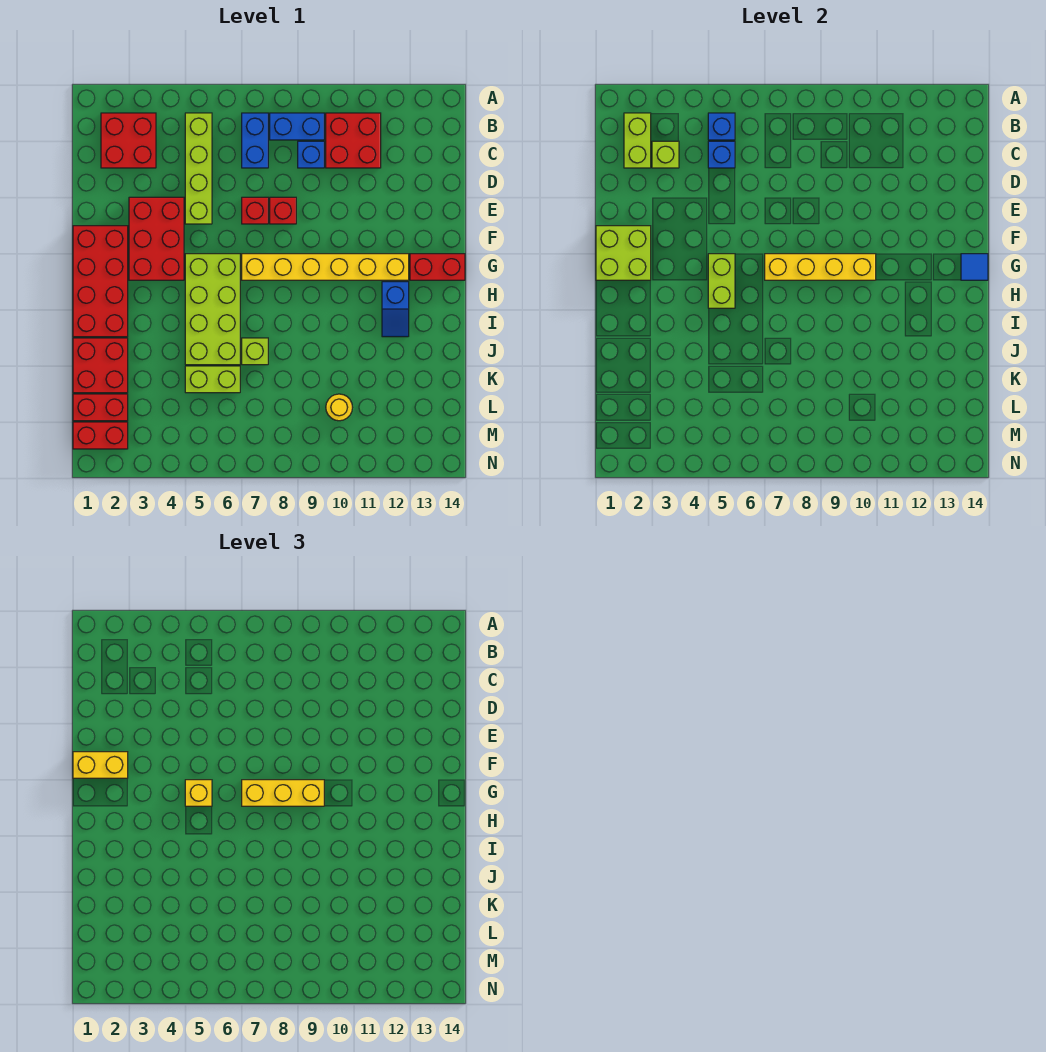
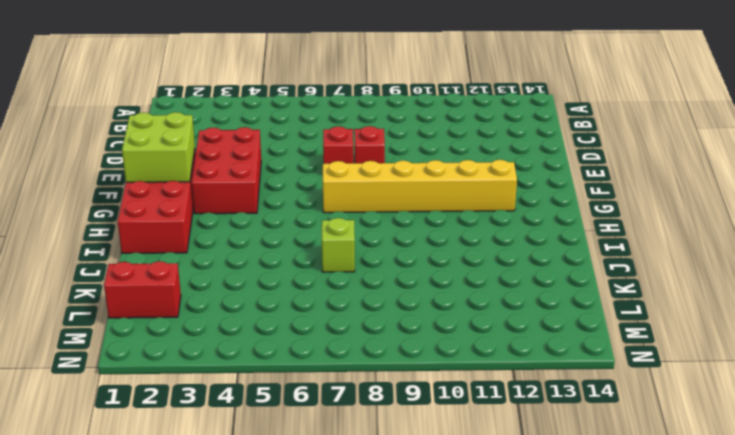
none -> red brick B2:C3 level 1
none -> lime brick B5:E5 level 1
none -> blue brick B7:C7 level 1
none -> blue brick B8:B9 level 1

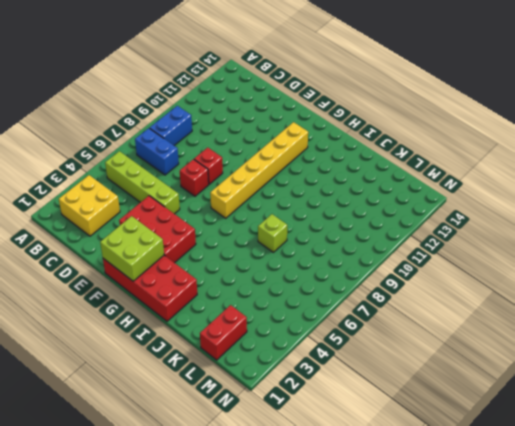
yellow brick B2:C3 level 1 -> red brick B2:C3 level 1
none -> red brick B10:C11 level 1
none -> blue brick C9 level 1
none -> lime brick G5:J6 level 1
none -> red brick G13:G14 level 1

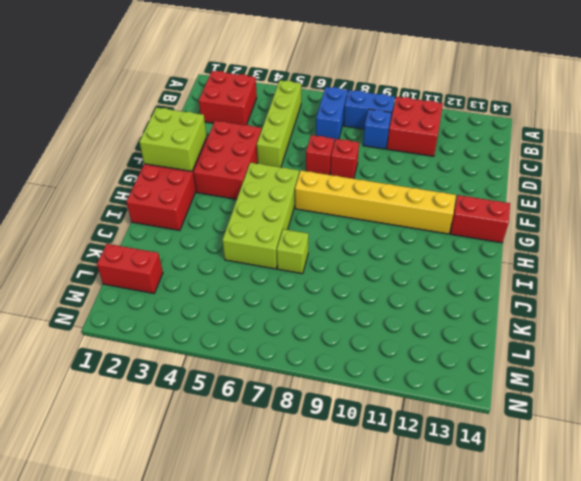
none -> blue slope H12:I12 level 1 top H
none -> red brick J1:K2 level 1
none -> lime brick K5:K6 level 1
none -> yellow round brick L10 level 1

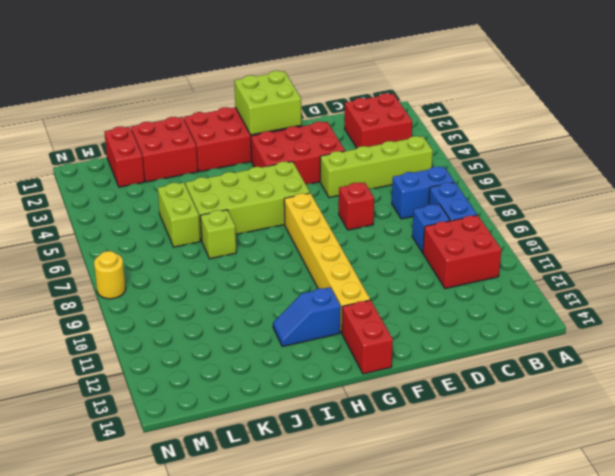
yellow round brick N8 level 1 -> yellow round brick L10 level 1
none -> red brick E8 level 1
none -> red brick M1:M2 level 1
none -> lime brick B2:C2 level 2
none -> blue brick B5 level 2

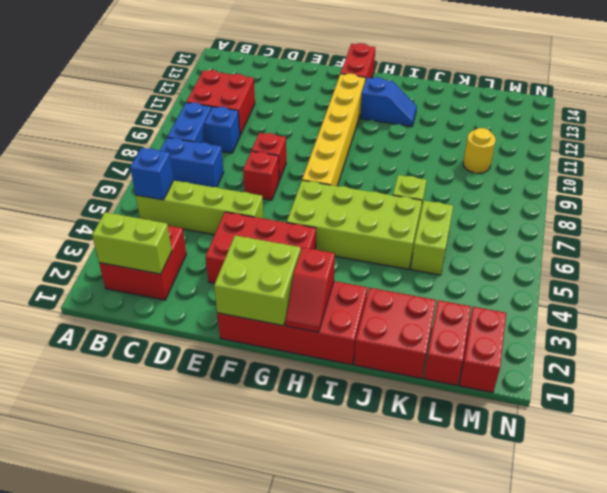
red slope H1:H2 level 2 top 2 -> none
none -> lime brick C3 level 2
none -> blue brick C5 level 2
none -> lime brick G5:H5 level 2
none -> yellow brick G7:G10 level 2

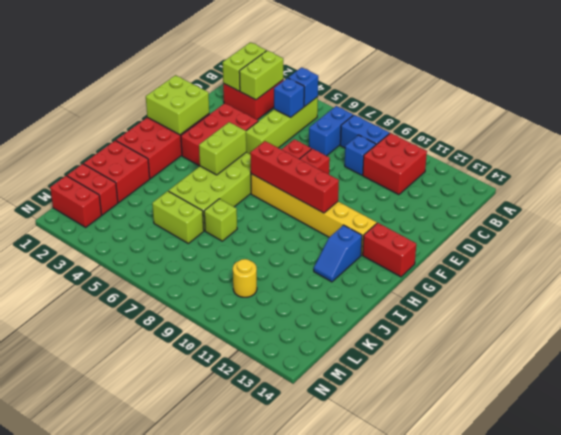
lime brick B3:C3 level 2 -> lime brick C3 level 2
red brick G7:G10 level 2 -> yellow brick G7:G10 level 2
none -> blue tile G14 level 2
none -> yellow brick F1:F2 level 3
none -> yellow brick G5 level 3
none -> yellow brick G7:G9 level 3

